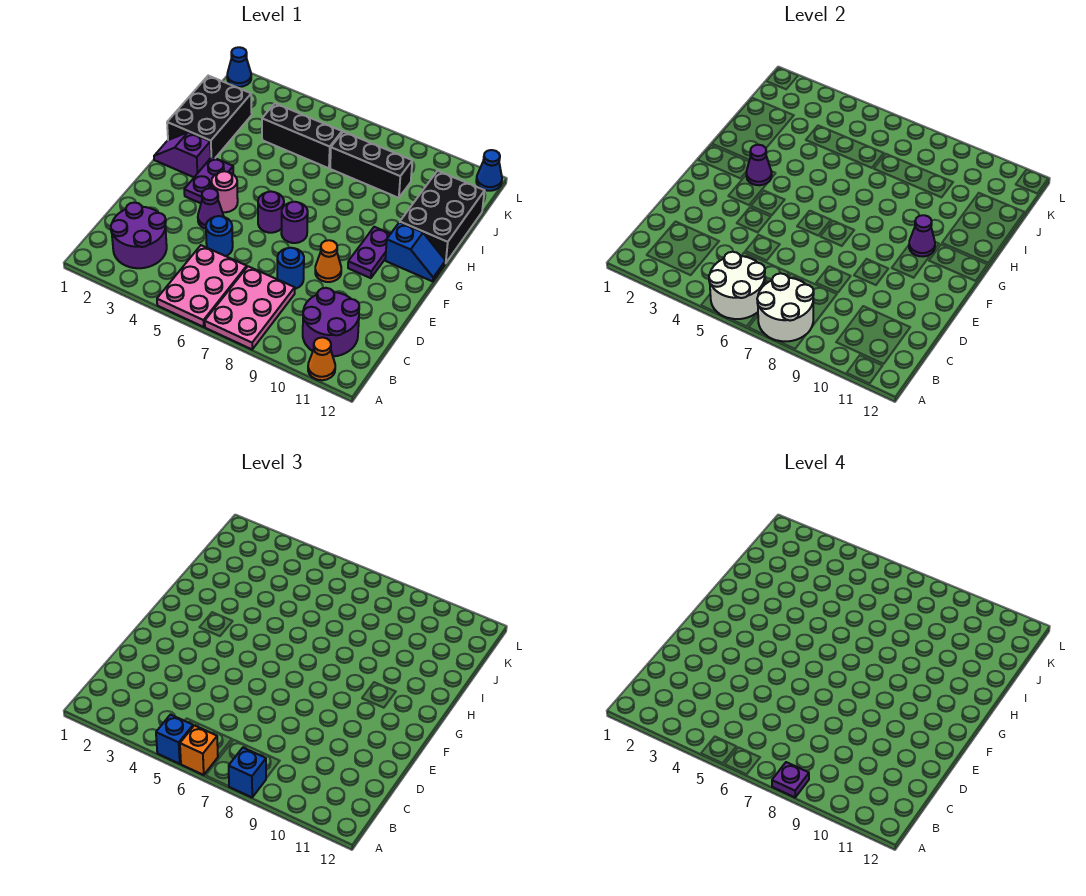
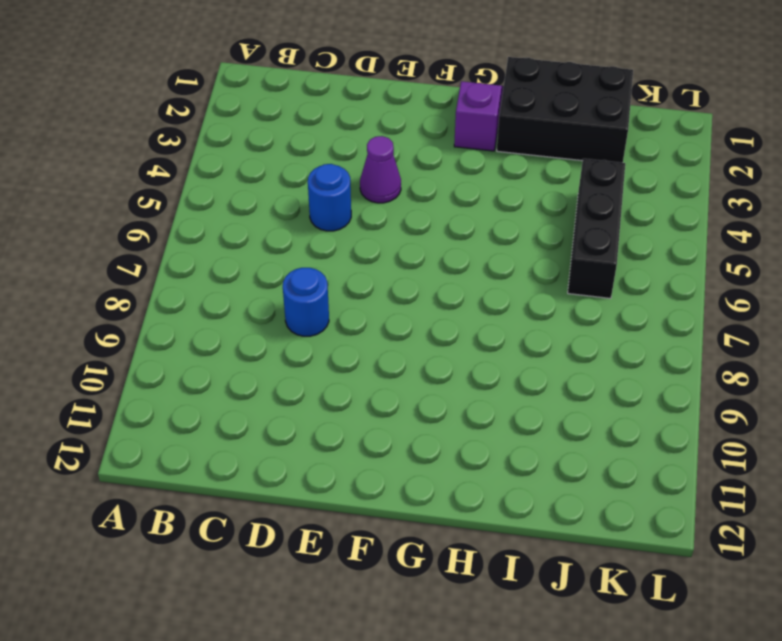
none -> pink plate A5:C6 level 1
none -> pink plate A7:C8 level 1
none -> orange cone A11 level 1
none -> purple round brick B2:C3 level 1

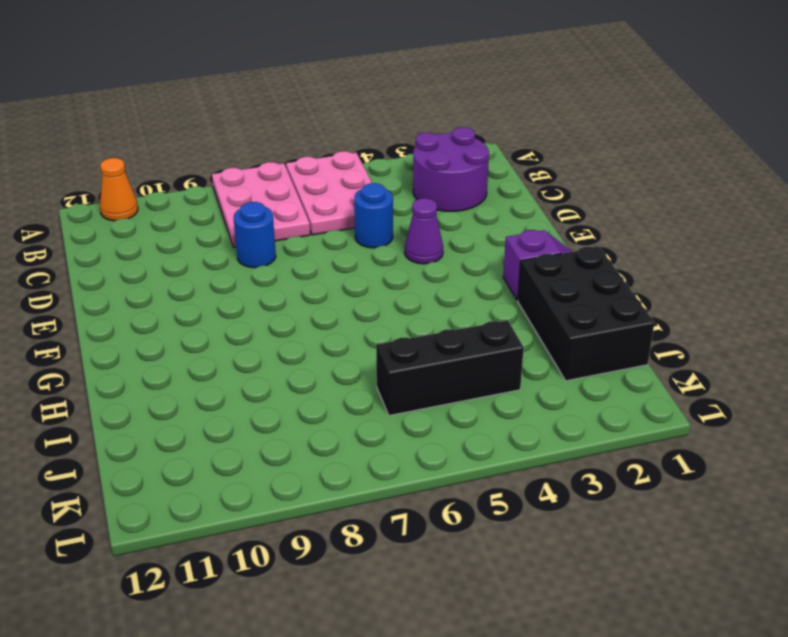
none -> purple round brick B10:C11 level 1
none -> orange cone E9 level 1
none -> purple plate F3:G3 level 1
none -> pink round brick F4 level 1

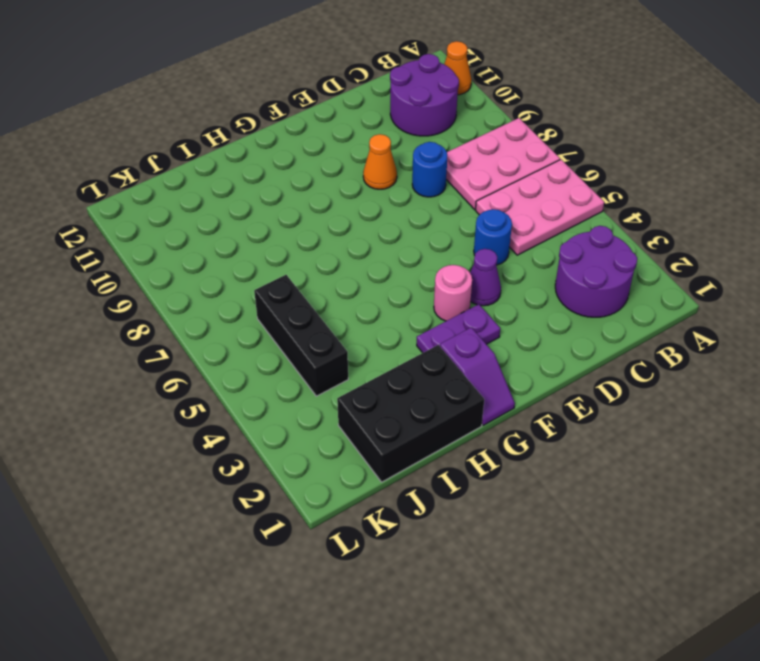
none -> purple round brick F6 level 1
none -> purple round brick F7 level 1
none -> purple plate F10:G10 level 1
none -> blue slope G11:G12 level 1 top 11

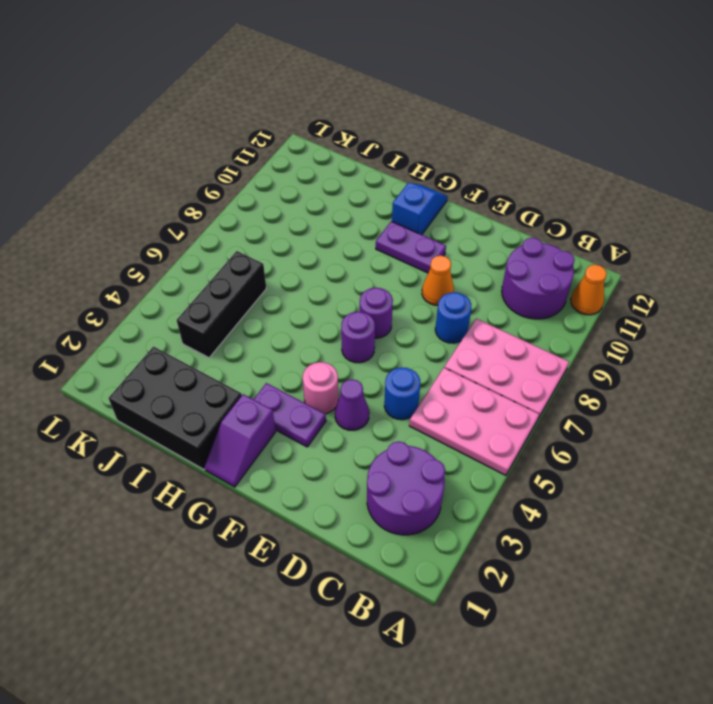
none -> black brick H11:J12 level 1
none -> black brick J7:J9 level 1
none -> blue cone L1 level 1
none -> blue cone L12 level 1

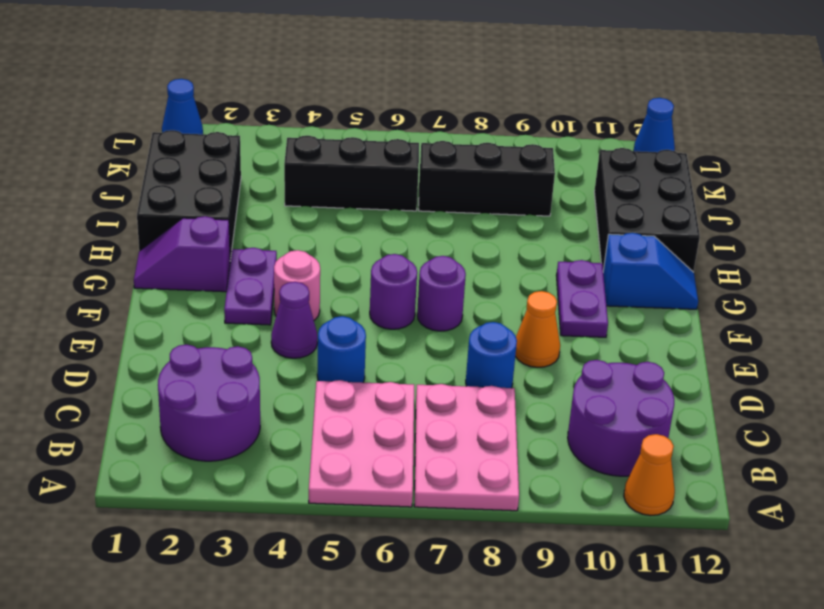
none -> white round brick A5:B6 level 2
none -> white round brick A7:B8 level 2
none -> purple cone G3 level 2
none -> purple cone G10 level 2

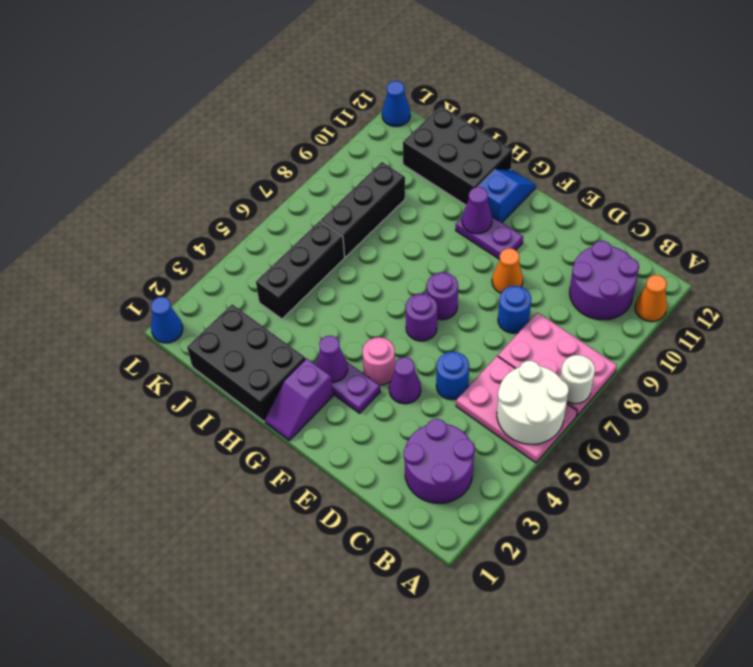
white round brick A7 level 2 -> white round brick A7:B8 level 2
none -> blue brick A5 level 3
none -> orange brick A6 level 3
none -> blue brick A8 level 3
none -> purple plate A8 level 4

